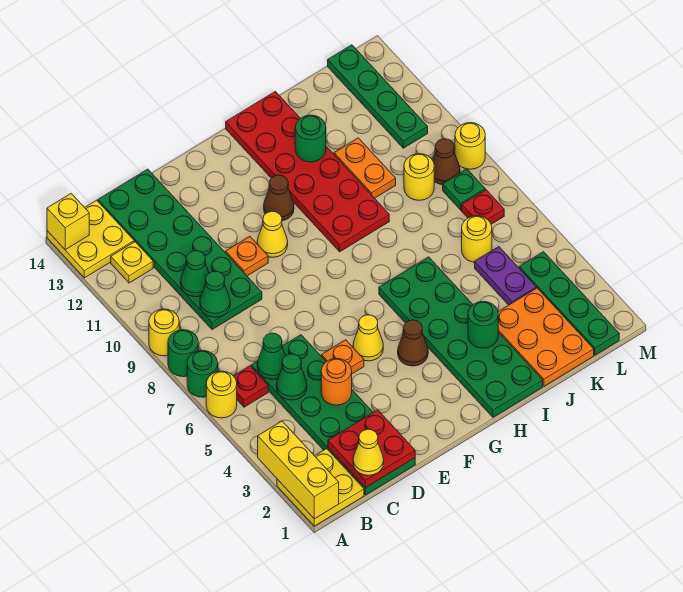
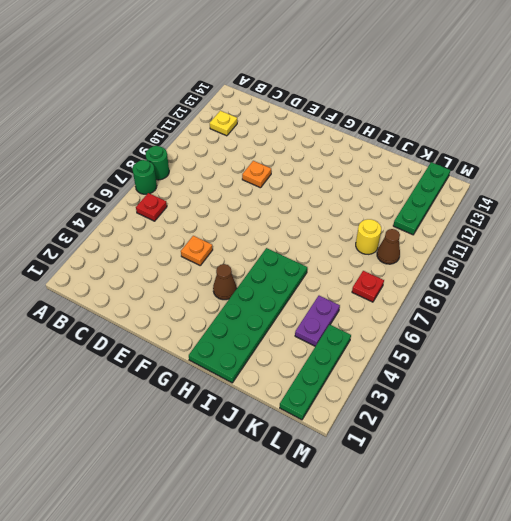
none -> yellow plate A1:B2 level 1
none -> yellow round brick A6 level 1
none -> yellow round brick A9 level 1
none -> yellow plate A13:B14 level 1

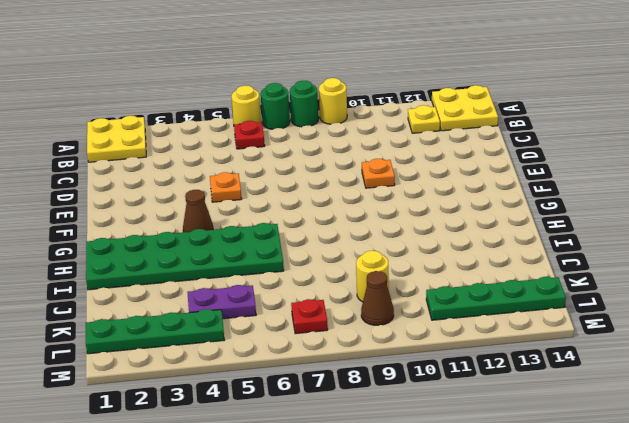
none -> green plate C1:D6 level 1
none -> green plate C9:D14 level 1
none -> yellow cone F5 level 1
none -> yellow cone F10 level 1

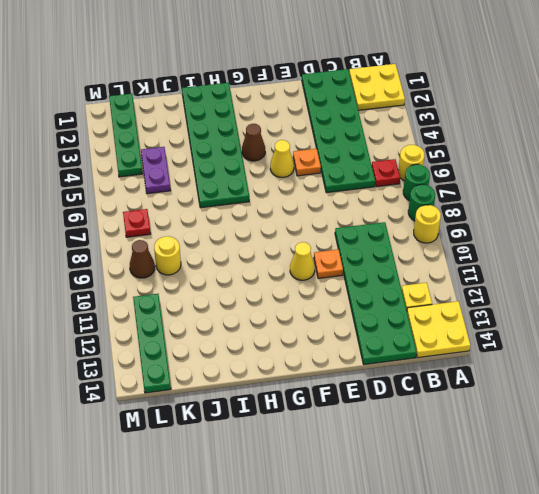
none -> brown cone G11 level 1
none -> red plate H9:I14 level 1
none -> orange plate J1:K3 level 1
none -> orange plate J10:J11 level 1

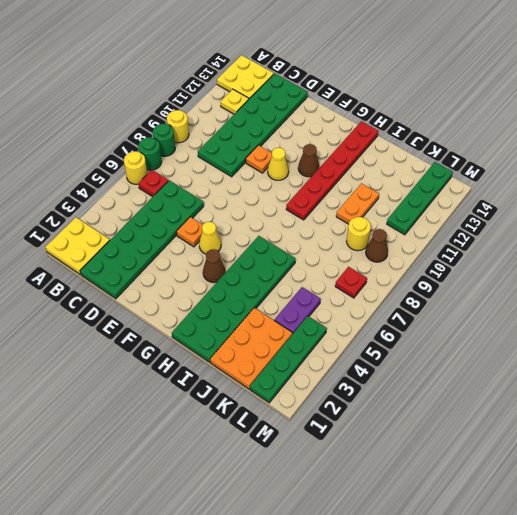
red plate H9:H14 level 1 -> red plate H9:I14 level 1
none -> yellow round brick K6 level 1
none -> green plate L8 level 1
none -> yellow round brick M9 level 1
none -> yellow brick A1:A3 level 2

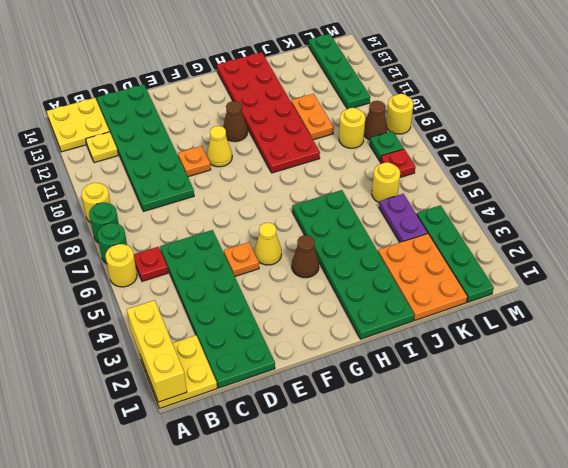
none -> yellow brick A14 level 2
none -> red plate C1:D2 level 2
none -> green cone C5 level 2
none -> green cone C6 level 2

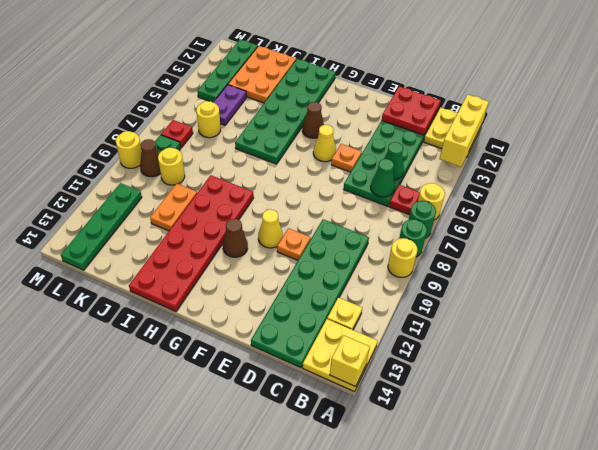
none -> green cone C9 level 2
none -> green cone C10 level 2
none -> orange round brick D4 level 2
none -> green round brick I3 level 2

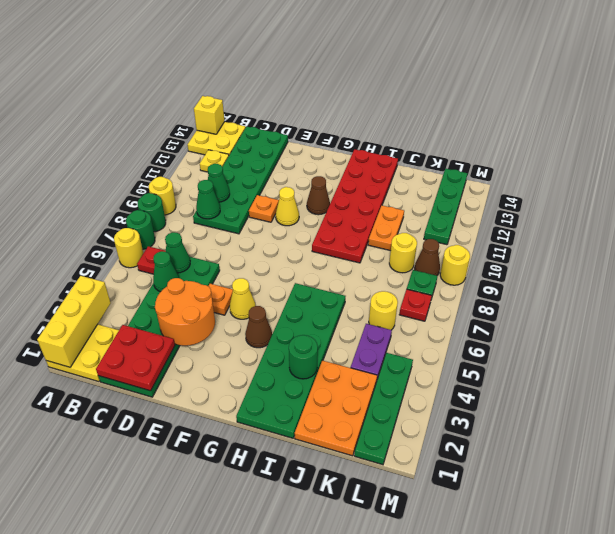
orange round brick D3:E4 level 2 -> orange round brick D4 level 2
none -> green round brick I12 level 2
none -> yellow cone C1 level 3

